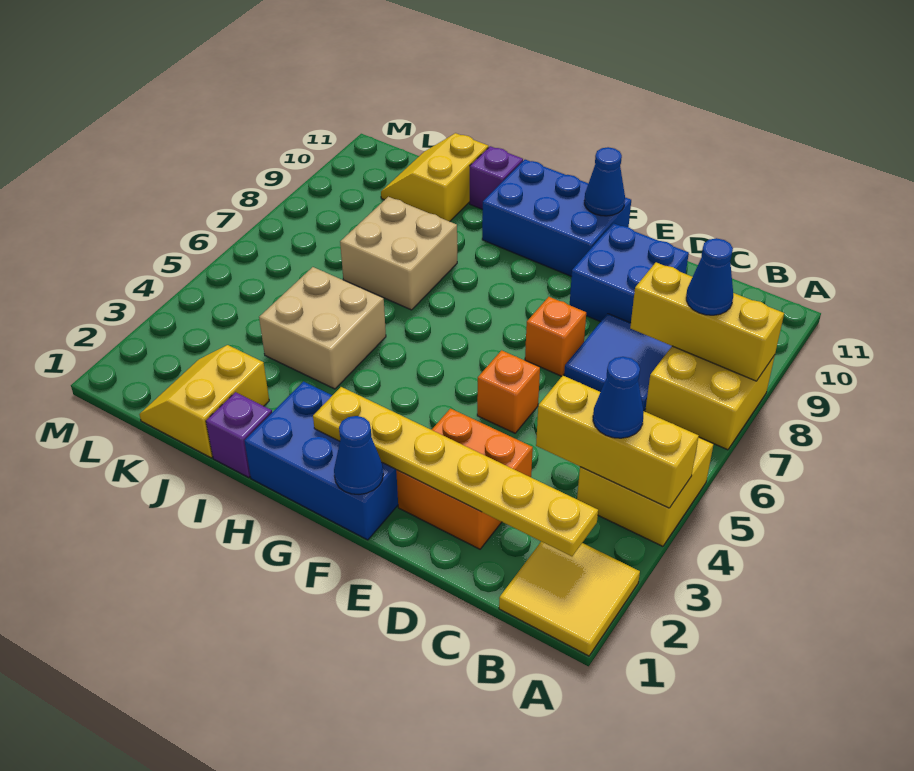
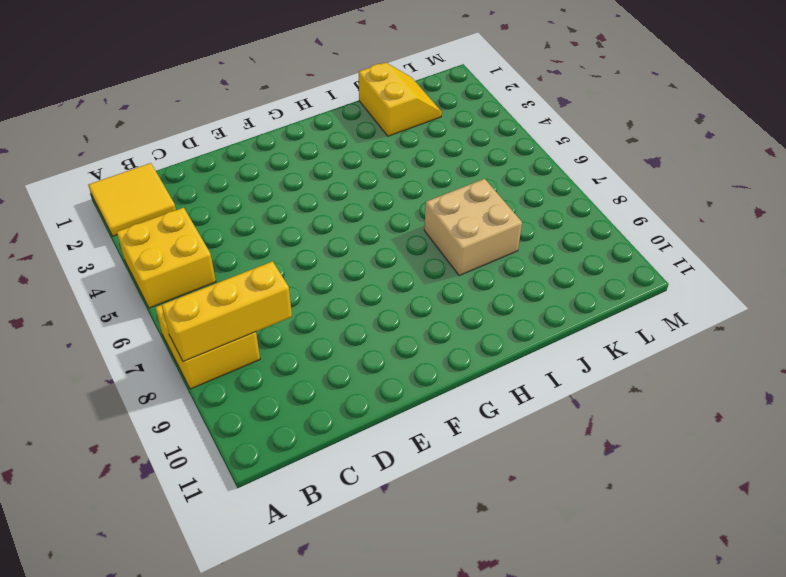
none -> blue tile C7:D8 level 1
none -> orange brick D2:E3 level 1
none -> blue brick D9:E10 level 1

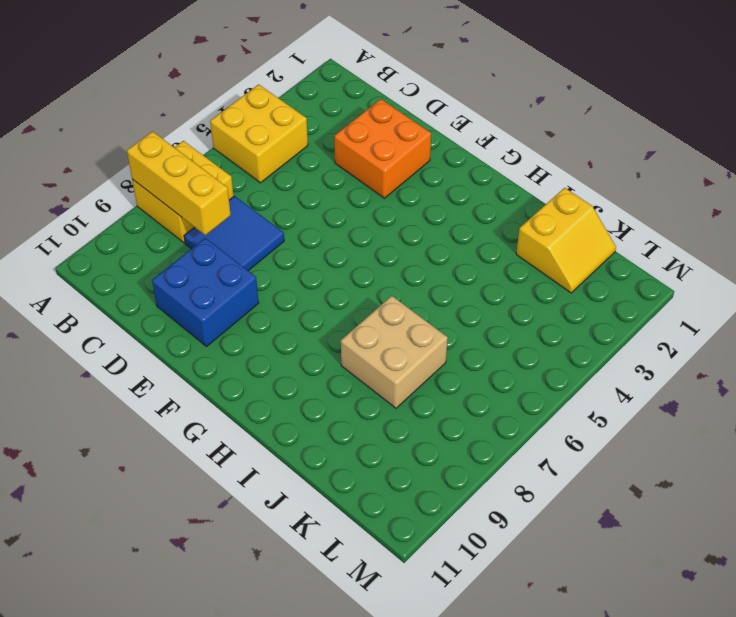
none -> yellow tile A1:B2 level 1
none -> orange brick E5 level 1
none -> orange brick E7 level 1

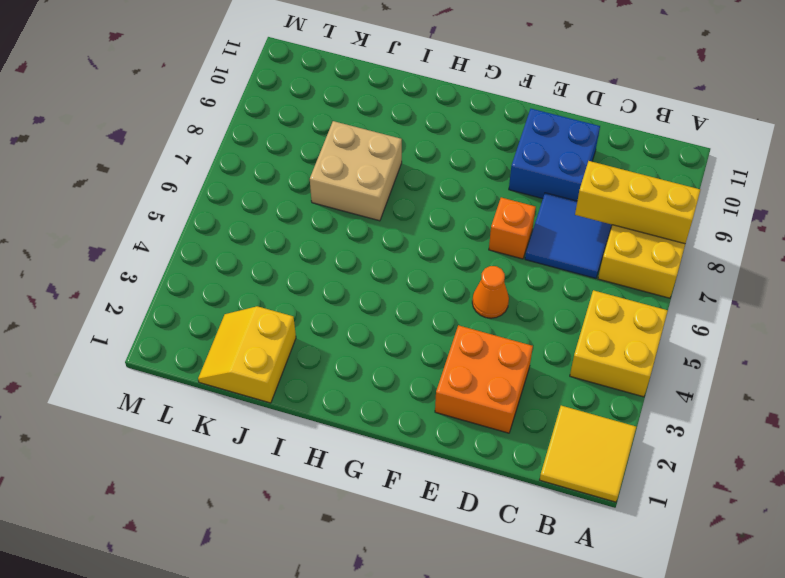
orange cone E5 level 1 -> orange brick E5 level 1
none -> blue brick F1:H2 level 1
none -> blue brick F10:H11 level 1
none -> purple brick I1 level 1

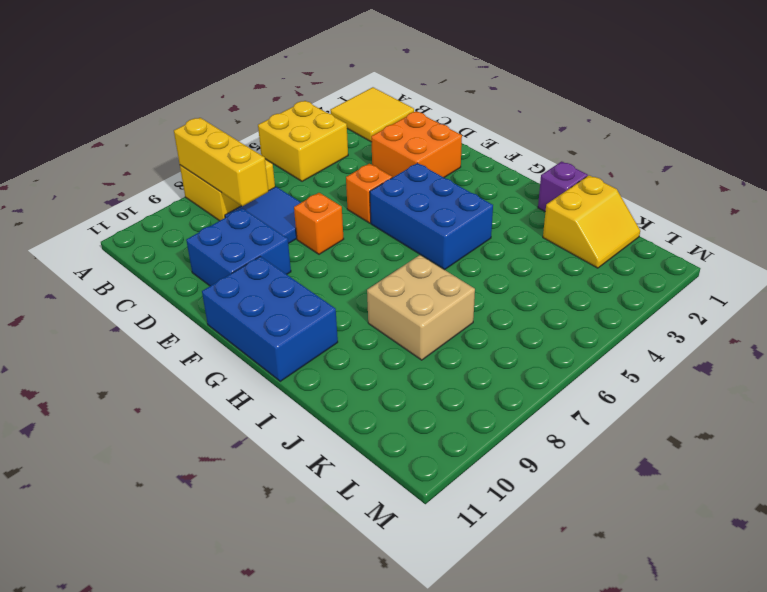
blue brick F4:H5 level 1 -> blue brick F1:H2 level 1
none -> tan brick I4:J5 level 1
none -> purple brick I11 level 1
none -> yellow slope J10:K11 level 1 top J

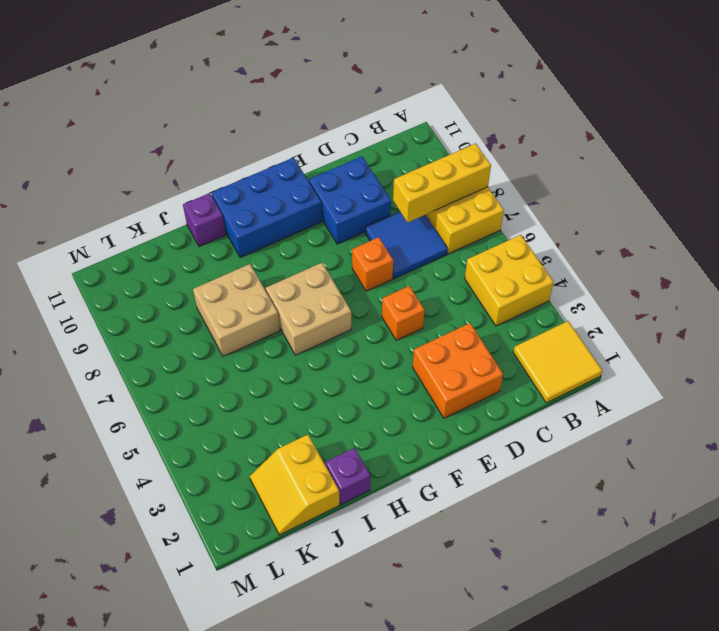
tan brick G6:H7 level 1 -> tan brick I4:J5 level 1
none -> blue brick F1:H2 level 1
none -> yellow slope J10:K11 level 1 top J
none -> yellow brick A4:C4 level 2

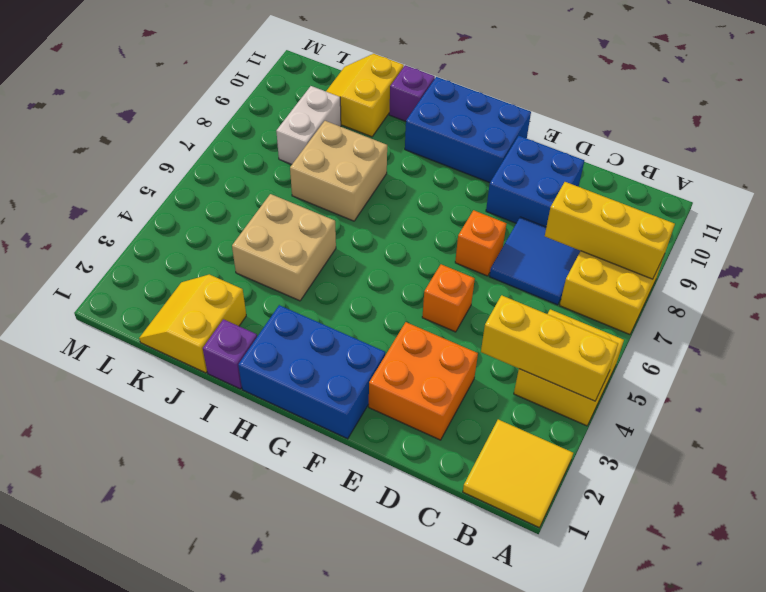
white brick K8:K9 level 1 -> none
none -> yellow plate B2:G2 level 2
none -> blue cone F1 level 2
none -> blue cone F11 level 2

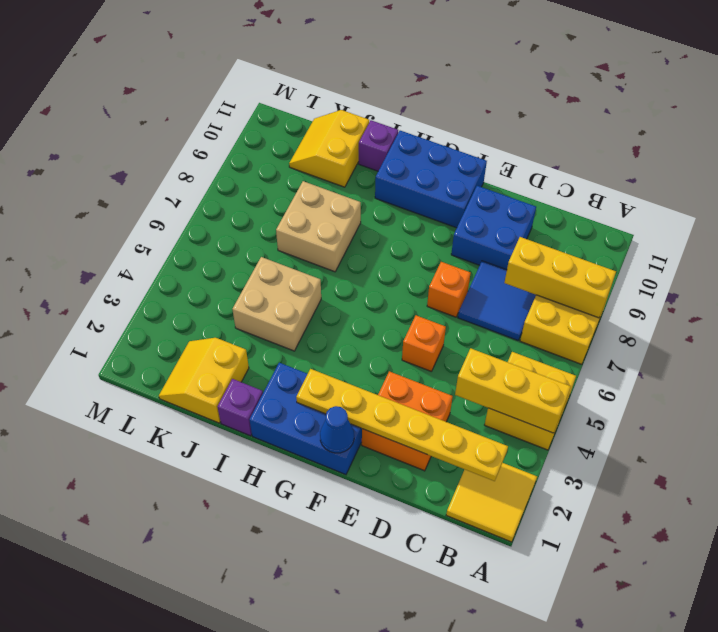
none -> blue cone F11 level 2
none -> blue cone B4 level 3
none -> blue cone B8 level 3

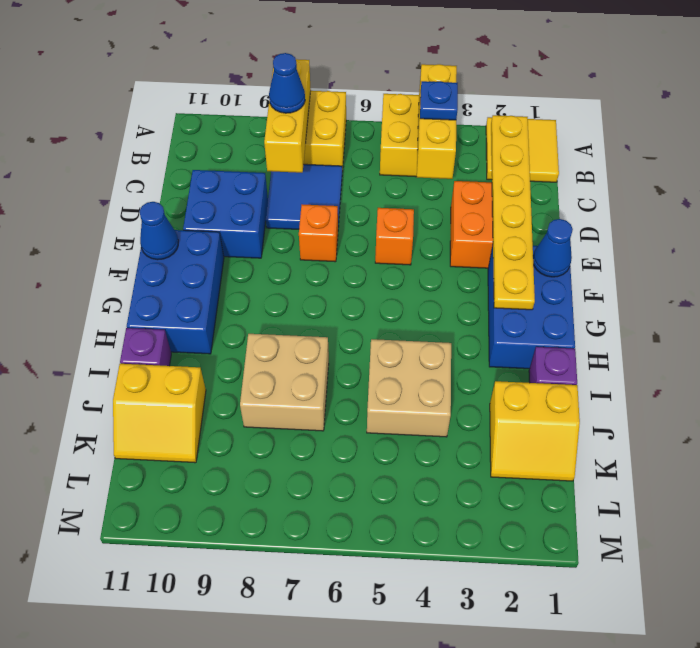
blue plate B4 level 3 -> blue cone B4 level 3

